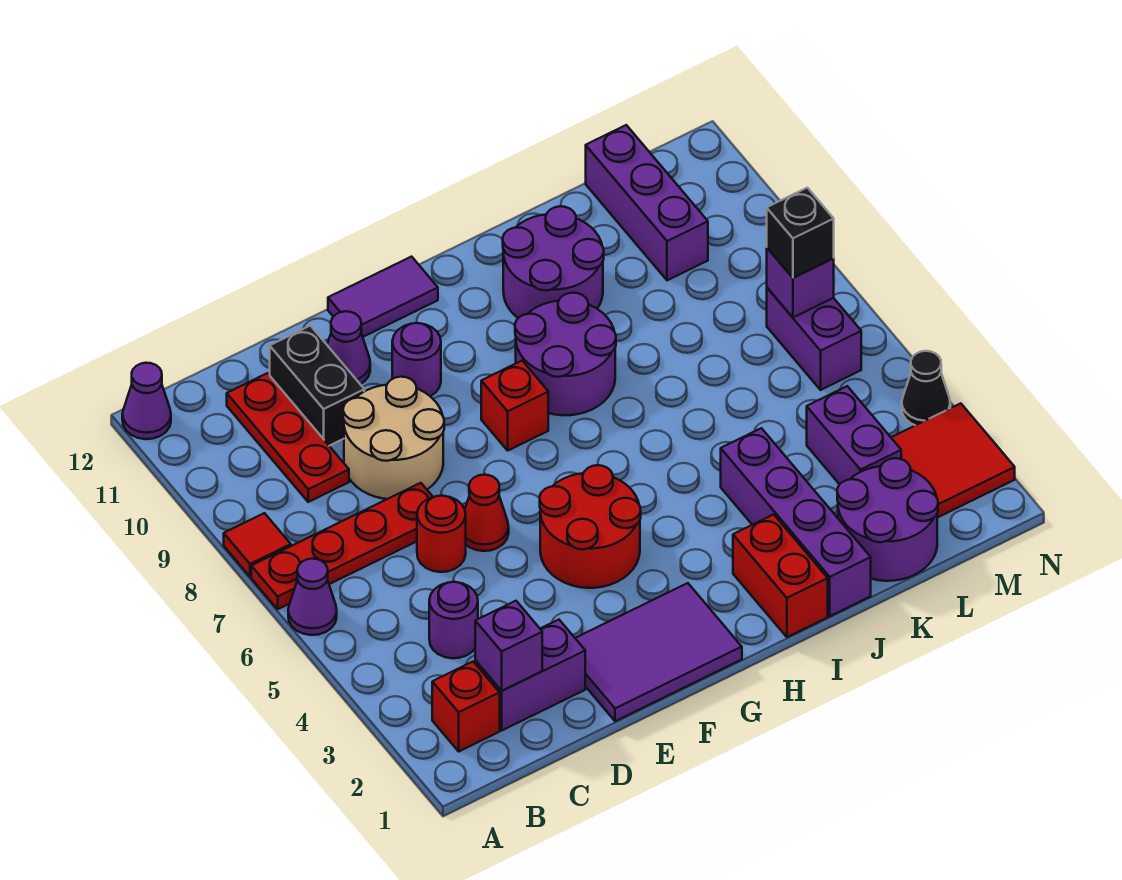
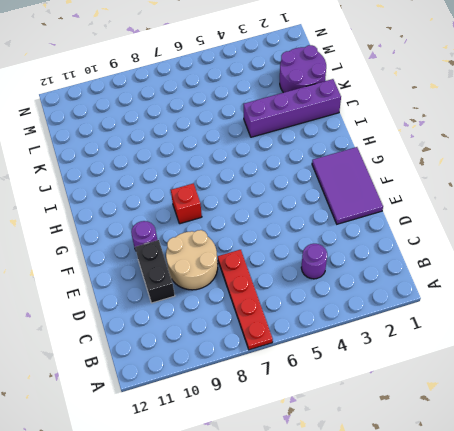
black brick D10:E10 level 1 -> black brick D10:D11 level 1
none -> purple cone A6 level 1
none -> red tile A8 level 1
none -> purple cone A12 level 1
none -> red brick B2 level 1

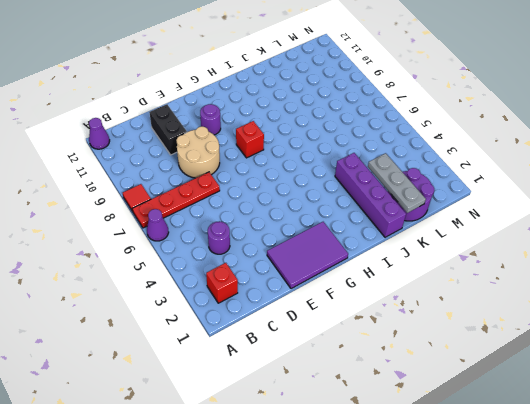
grey plate K1:K3 level 2 -> none
none -> purple brick C2:D2 level 1
none -> red plate C9:C11 level 1
none -> red round brick D6 level 1
none -> red cone E6 level 1

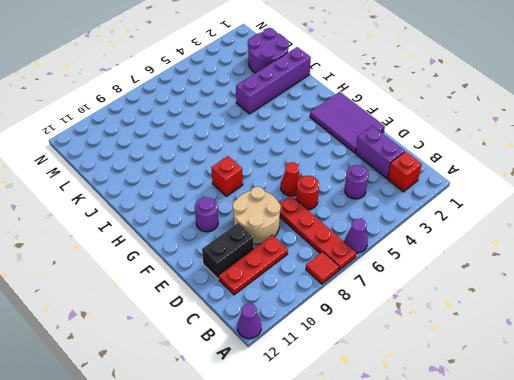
none -> purple cone E11 level 1
none -> red round brick F4:G5 level 1
none -> purple tile F12:G12 level 1
none -> purple round brick H8:I9 level 1

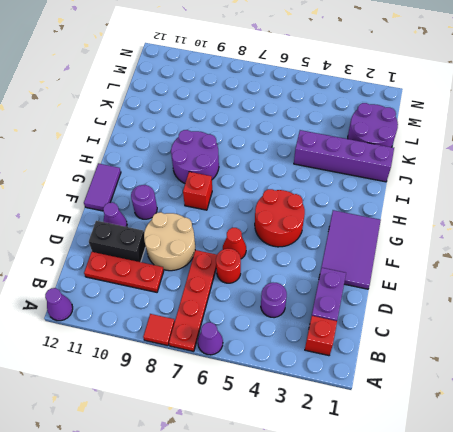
none -> red brick I1:I2 level 1
none -> purple round brick I10:J11 level 1
none -> purple brick L3:L4 level 1
none -> purple brick L10:L12 level 1

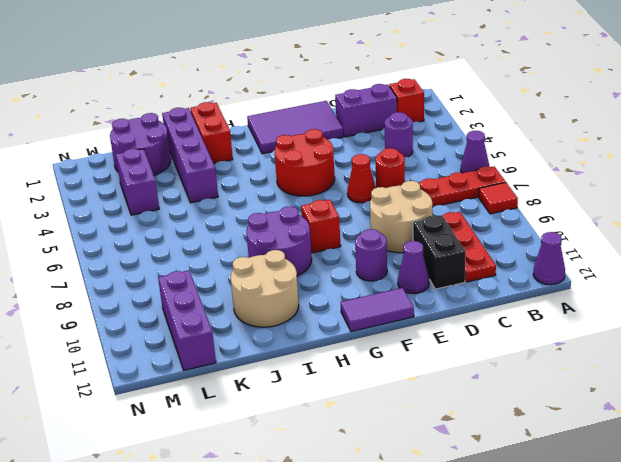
tan round brick I10:J11 level 1 -> purple round brick I10:J11 level 1
none -> red tile M2:N3 level 1
none -> purple brick M6:M7 level 1
none -> black cone N4 level 1
none -> purple brick C2 level 2

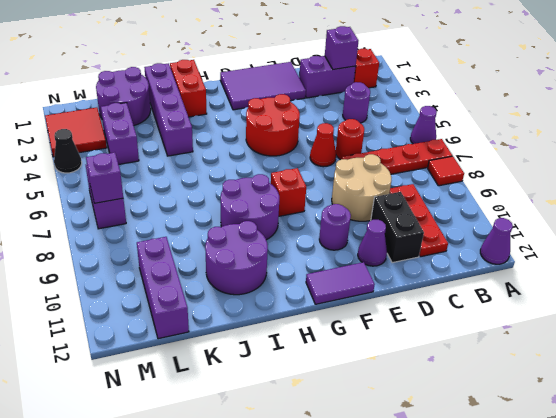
none -> black brick M7 level 3

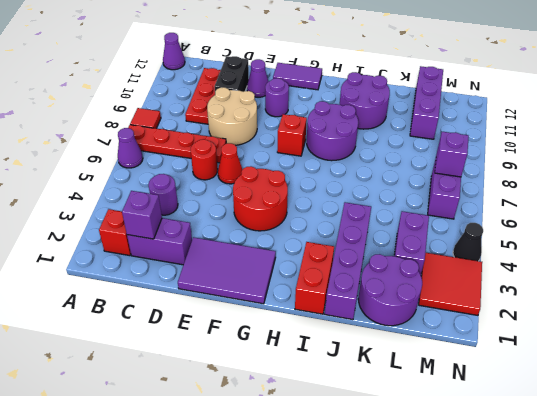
none -> black brick M7 level 3

